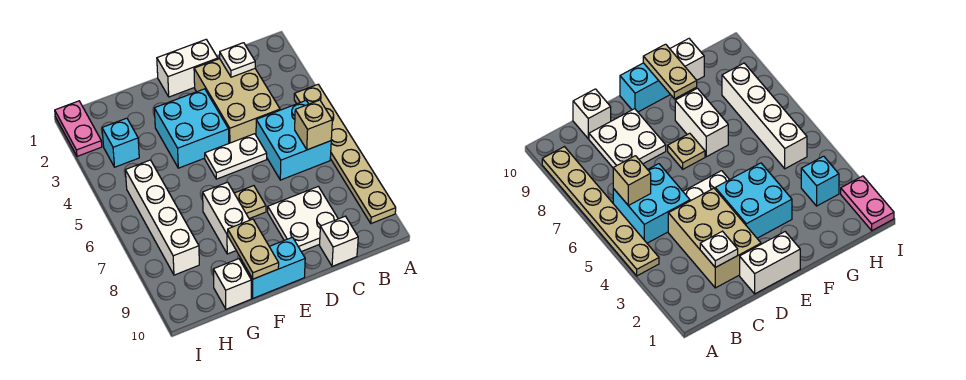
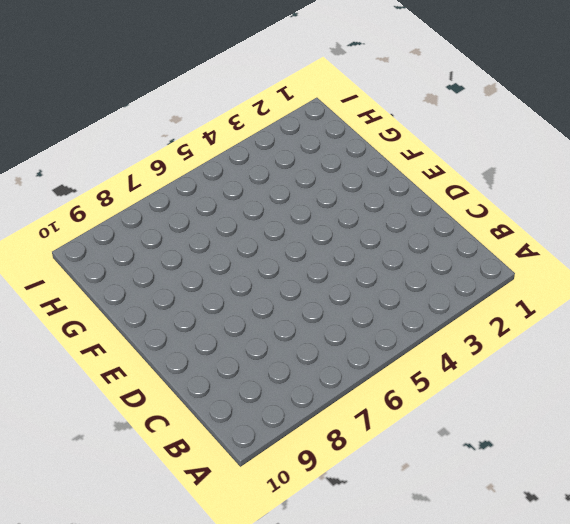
none -> tan plate A4:A9 level 1
none -> cyan brick B5:C6 level 1
none -> tan brick C2:D4 level 1

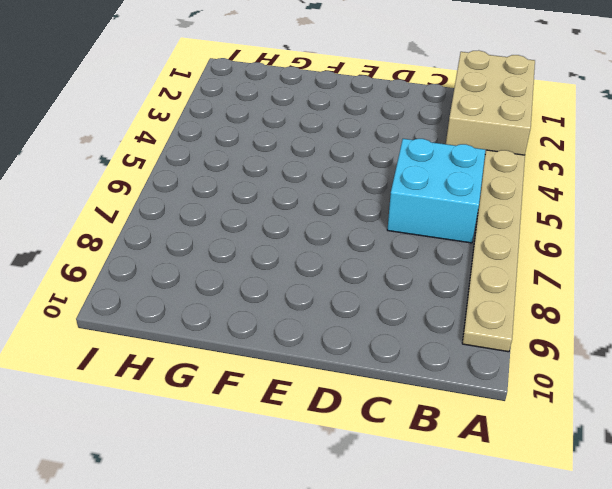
tan brick A1:B3 level 1 -> tan brick C2:D4 level 1
none -> white plate C8:D9 level 1
none -> white brick C10 level 1
none -> white brick D1:E1 level 1

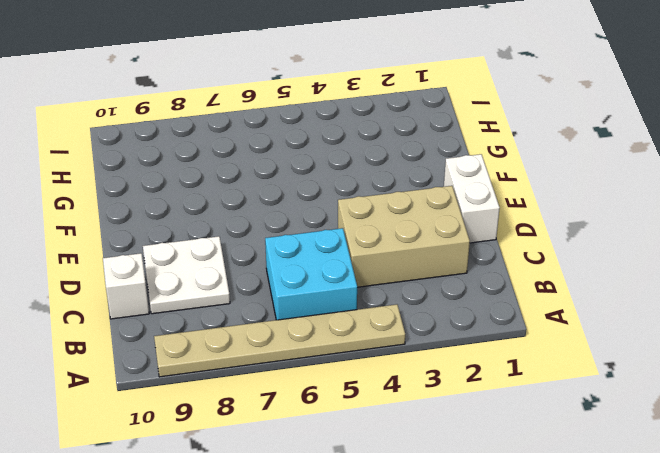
none -> white plate D5:E5 level 1
none -> cyan brick E3:F4 level 1
none -> tan plate E7 level 1

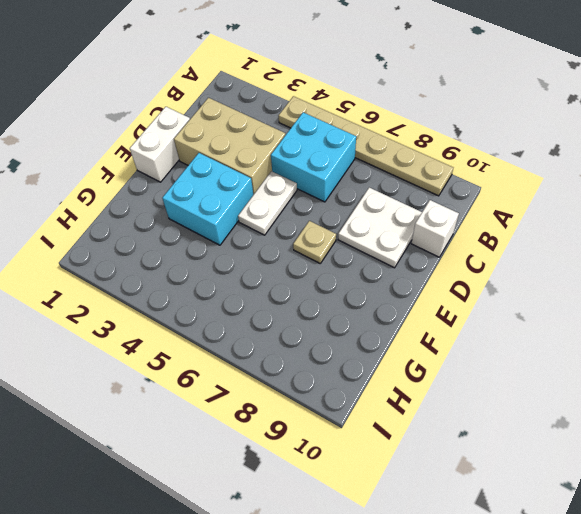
none -> cyan brick E10:F10 level 1
none -> white brick F7:F8 level 1
none -> white brick G10 level 1

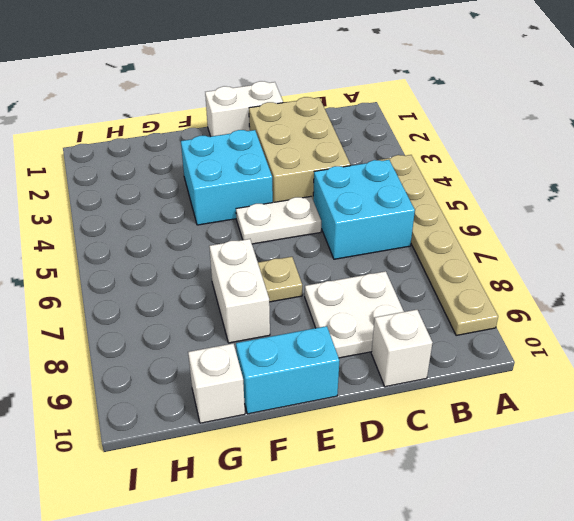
none -> cyan brick H3 level 1
none -> white brick H5:H8 level 1
none -> pink plate I1:I2 level 1

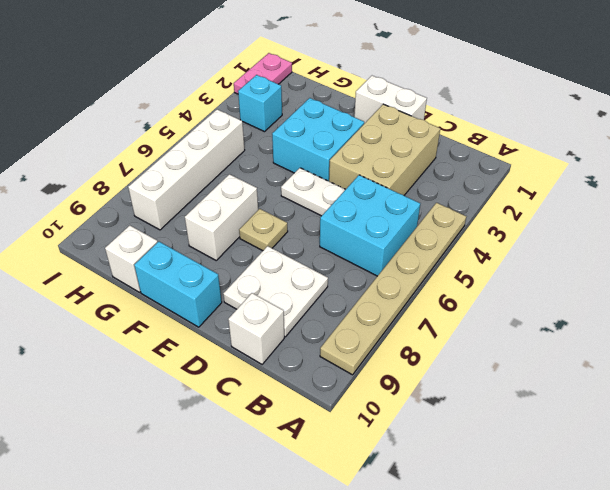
none -> tan brick B6 level 2
none -> white plate C2 level 2
none -> tan plate F9:F10 level 2

